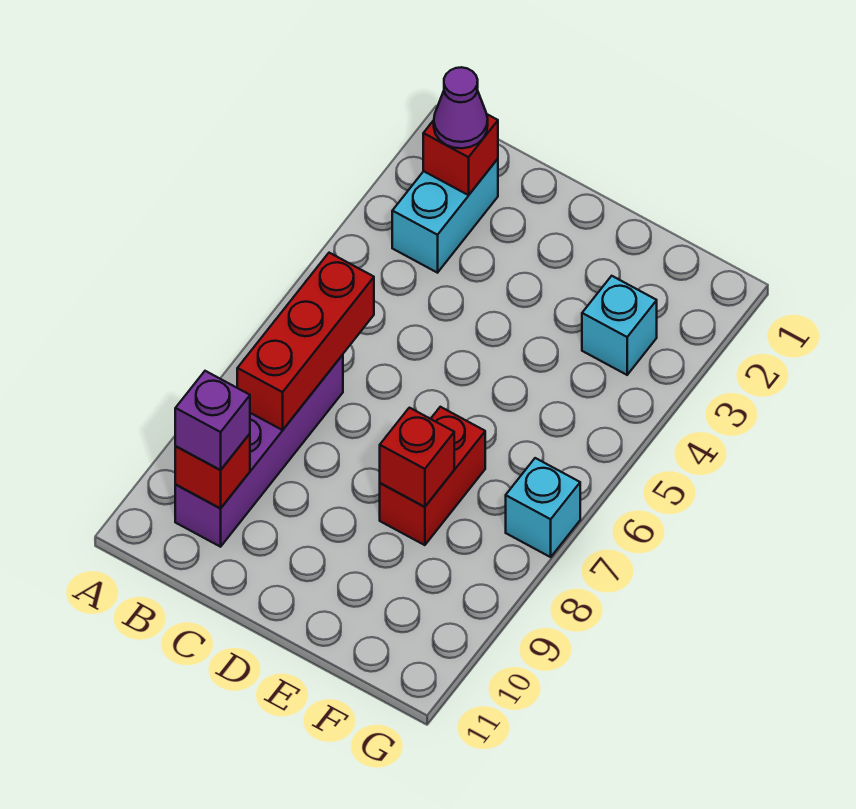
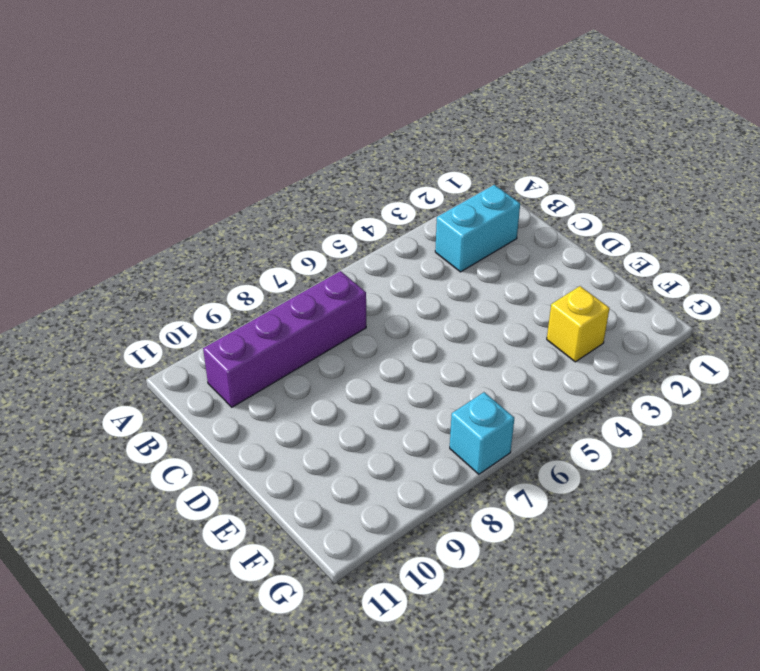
yellow brick F3 level 1 -> cyan brick F3 level 1
none -> red brick E7:E8 level 1
none -> red brick B2 level 2

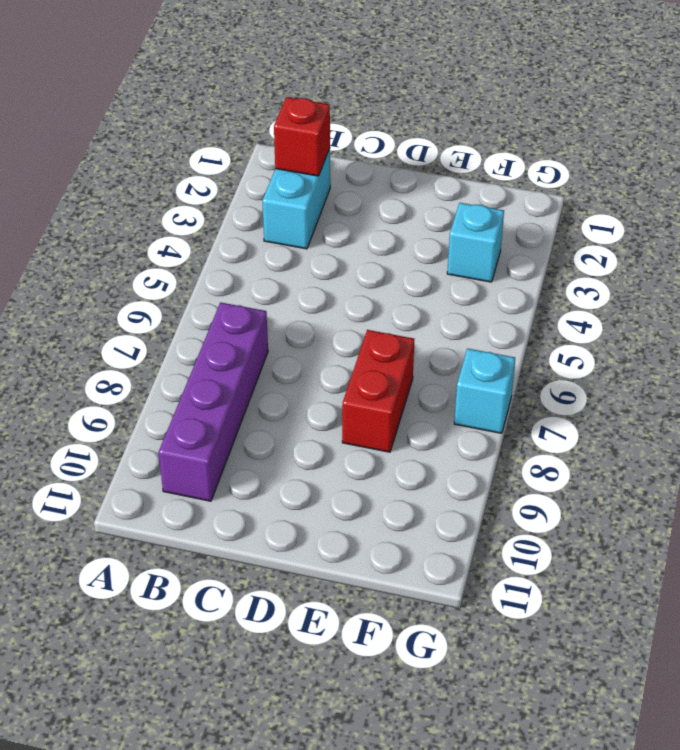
none -> red brick B6:B8 level 2
none -> red brick B10 level 2

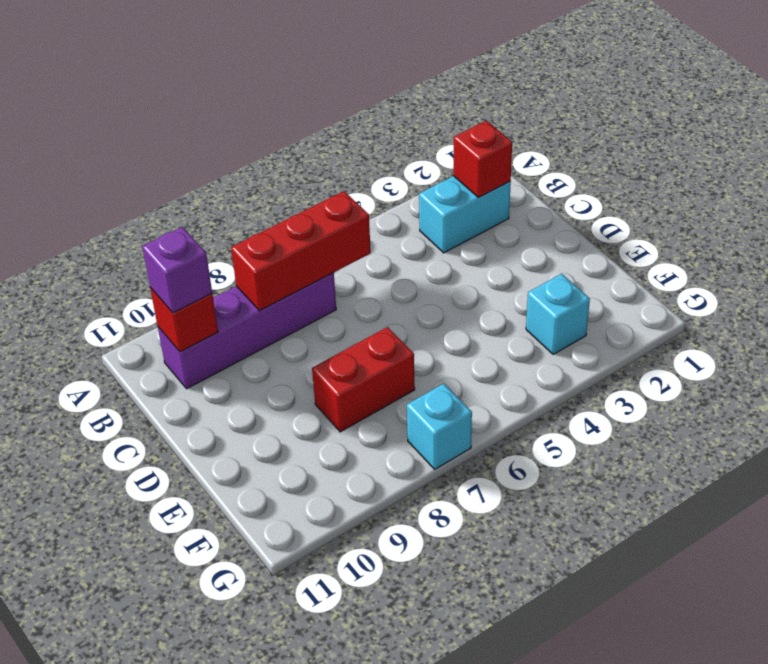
none -> red brick E8 level 2
none -> purple cone B2 level 3

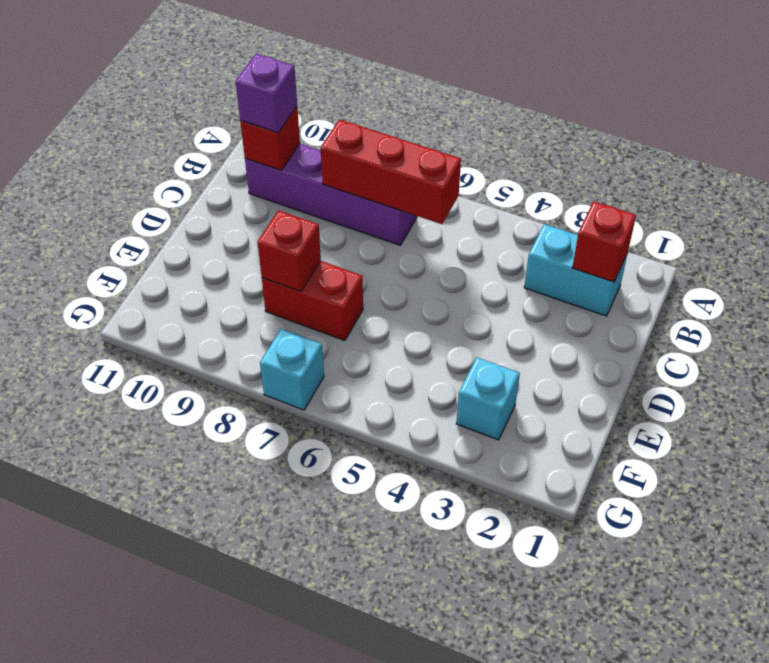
none -> purple cone B2 level 3

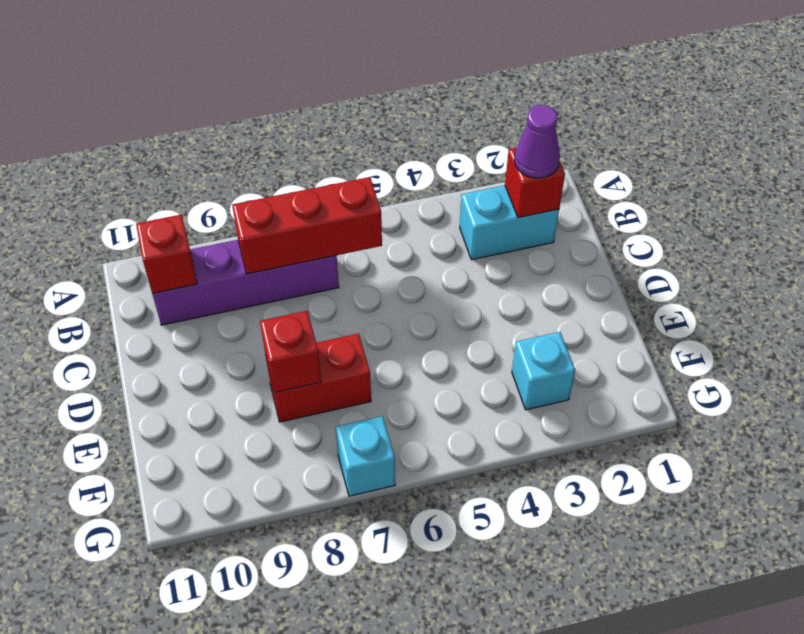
none -> purple brick B10 level 3

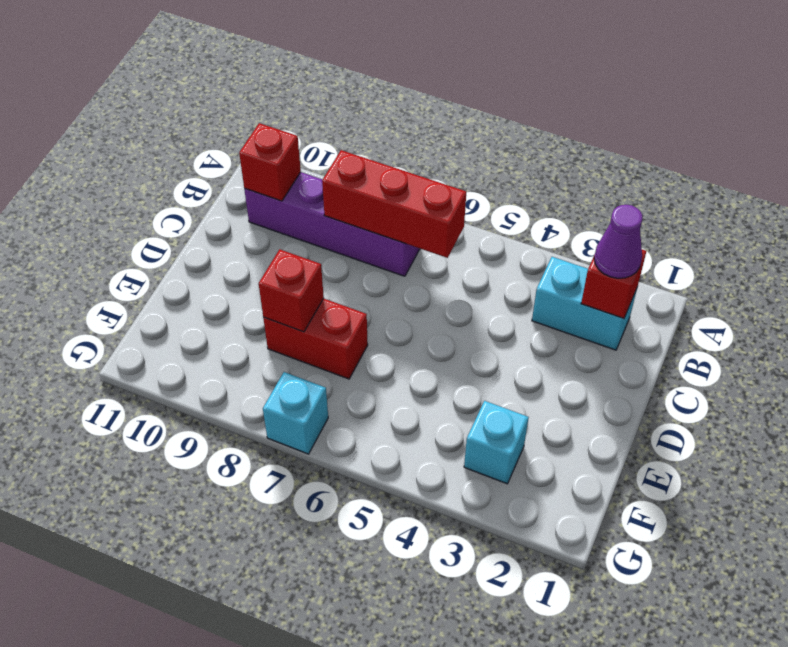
none -> purple brick B10 level 3

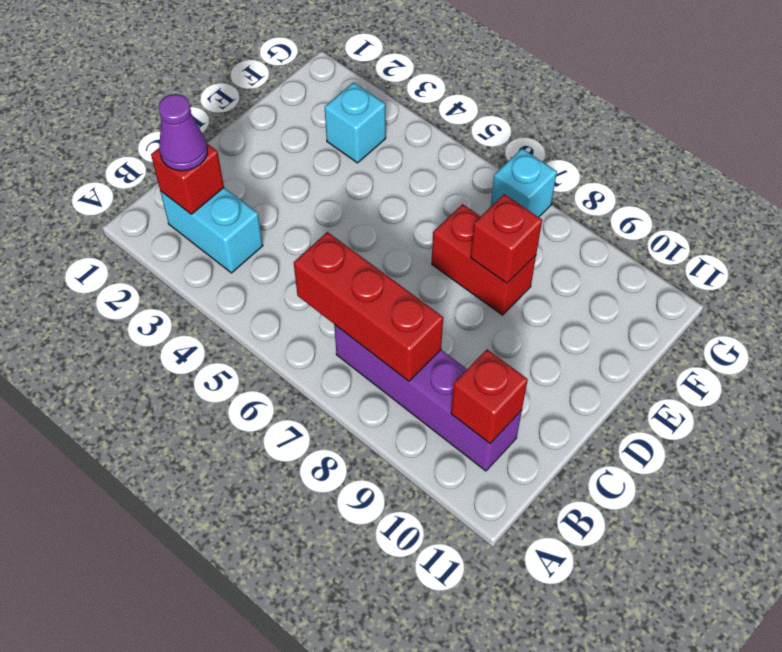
none -> purple brick B10 level 3

